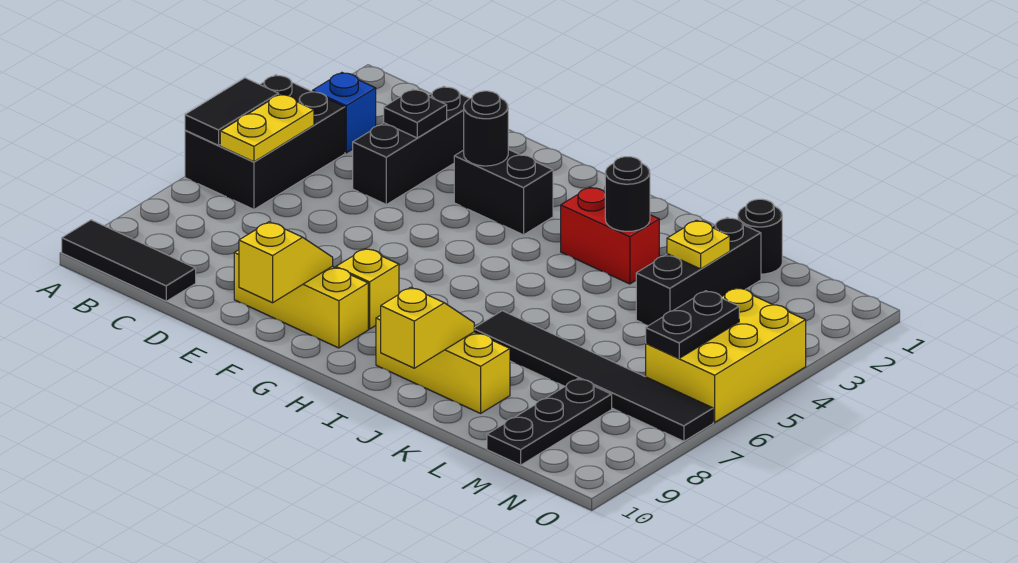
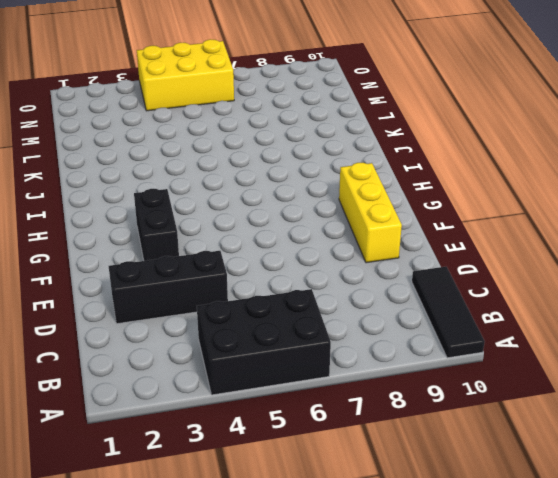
none -> blue brick B3 level 1
none -> yellow brick G8 level 1
none -> red brick I3:J3 level 1

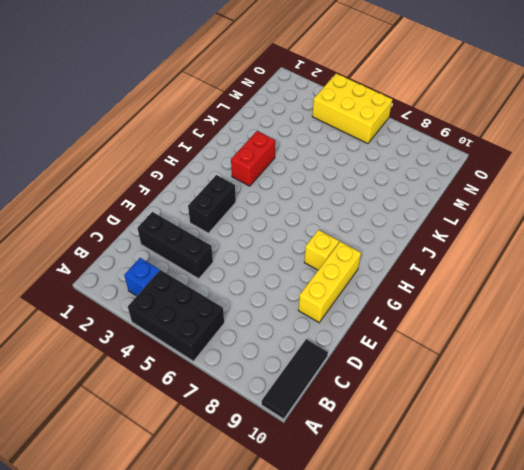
none -> yellow brick I9:K9 level 1
none -> black tile J7:O7 level 1
none -> black round brick L1 level 1

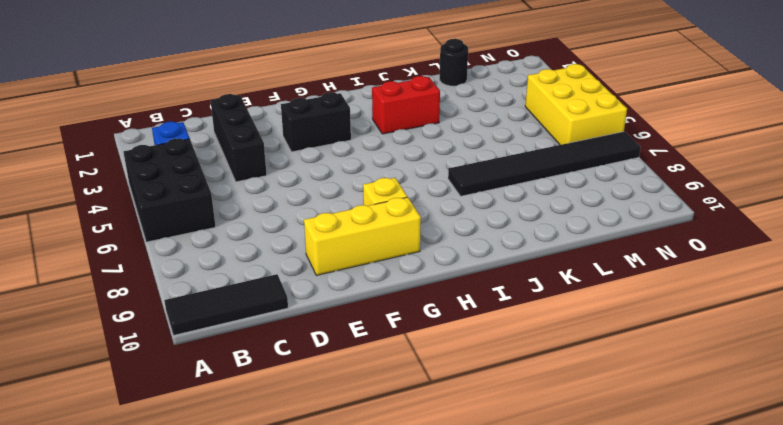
none -> yellow brick I9:K9 level 1
none -> black brick L2:L4 level 1
none -> black plate M8:M10 level 1

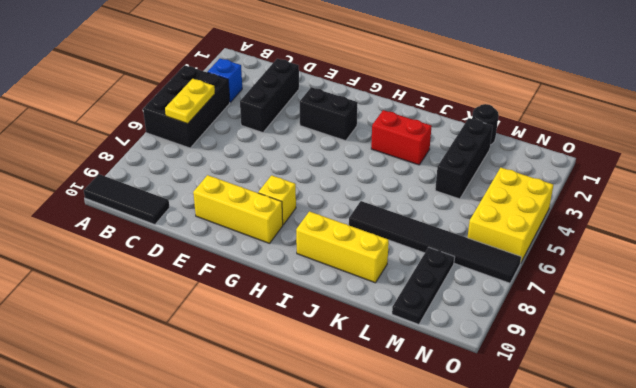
none -> black tile A5:A6 level 2
none -> black plate D3 level 2
none -> black round brick F3 level 2

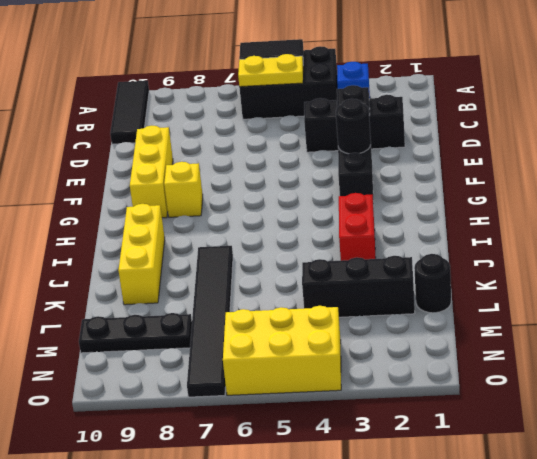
none -> yellow slope F9:F10 level 2 top 10
none -> black round brick J3 level 2
none -> yellow slope J9:J10 level 2 top 10

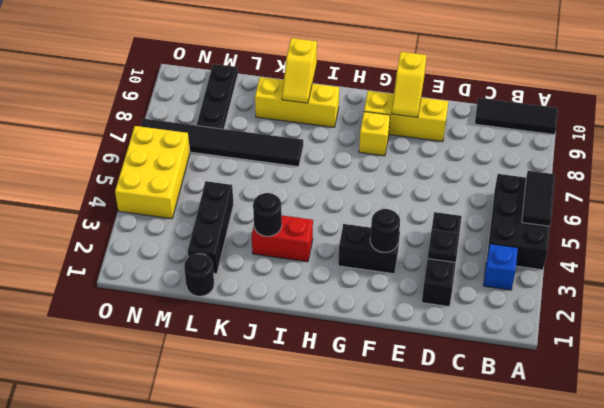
none -> yellow plate B5:B6 level 2
none -> yellow plate L3 level 2
none -> black plate N5:N6 level 2

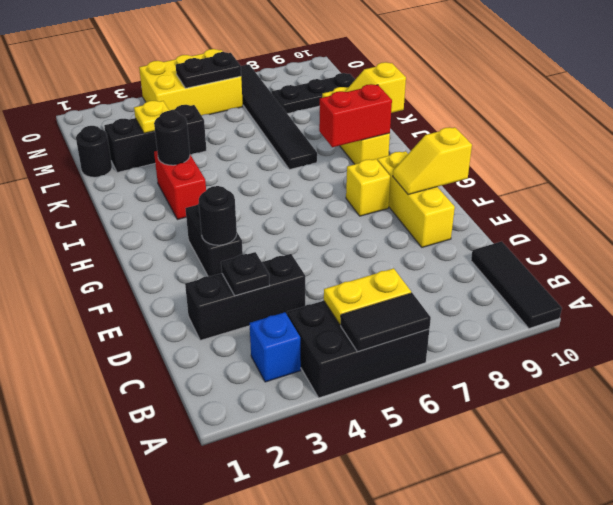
red brick I8:I9 level 2 -> none

